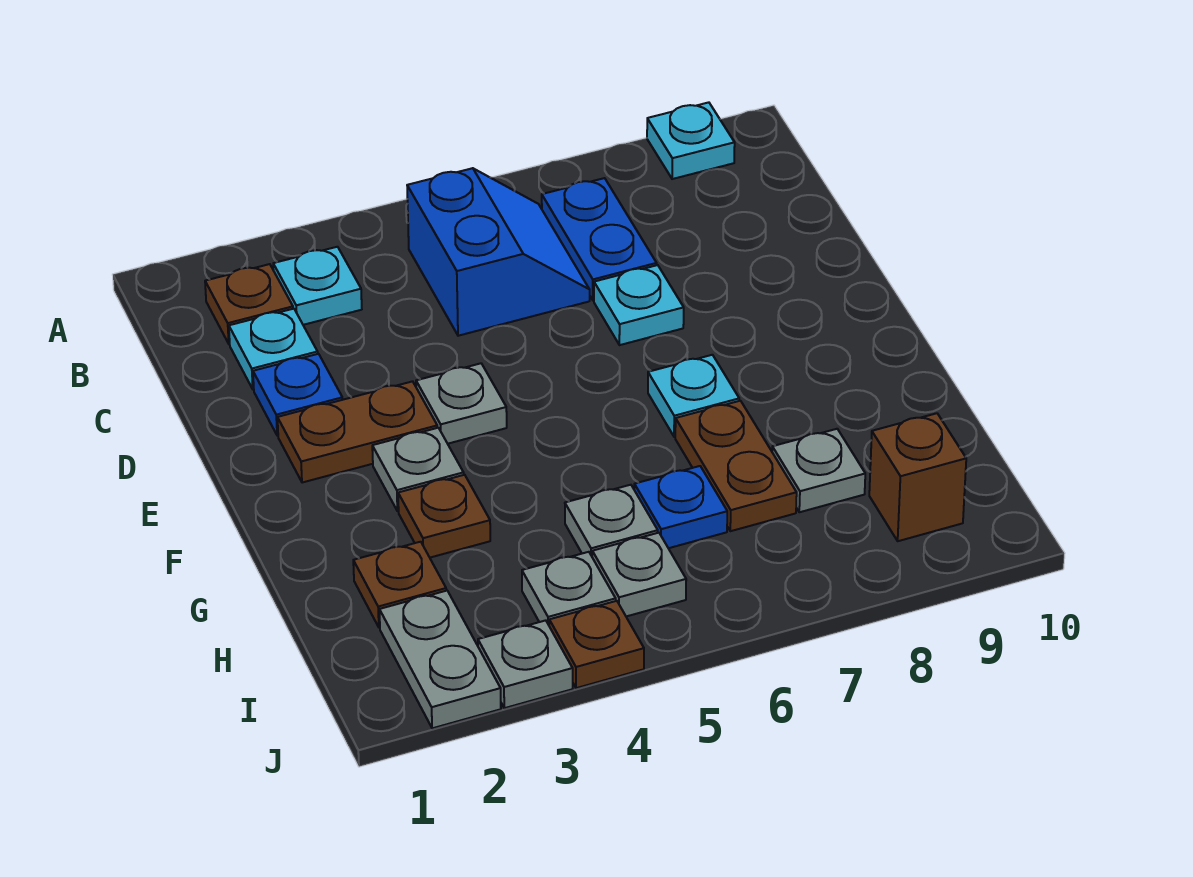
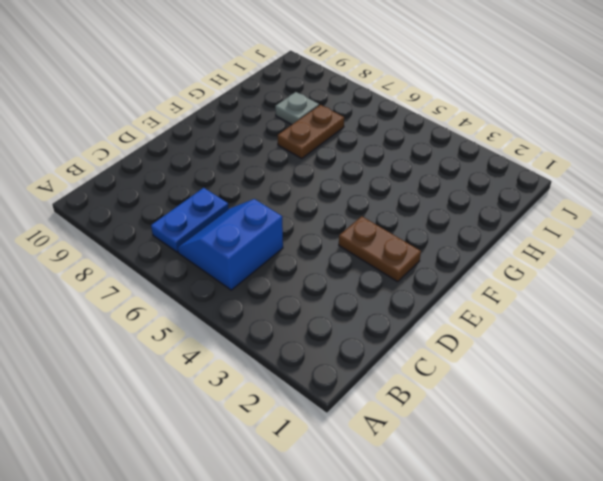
none -> cyan plate A9 level 1
none -> brown plate B2 level 1
none -> cyan plate B3 level 1

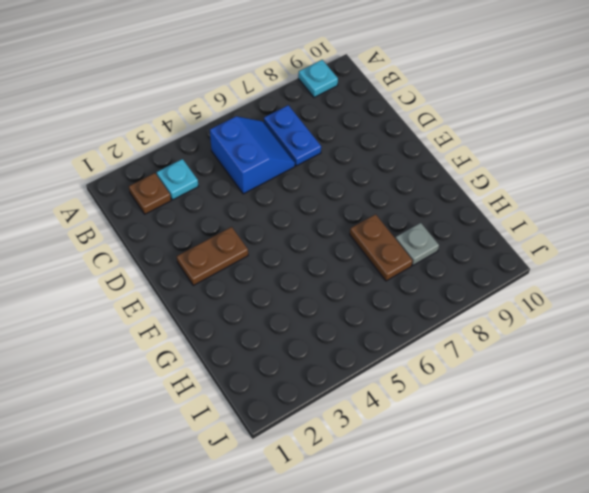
none -> cyan plate C2 level 1
none -> blue plate D2 level 1
none -> cyan plate D7 level 1

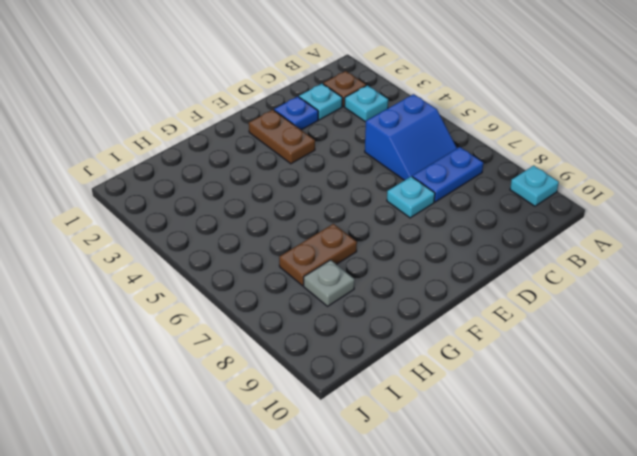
none -> grey plate E4 level 1
none -> grey plate F3 level 1
none -> cyan plate F7 level 1

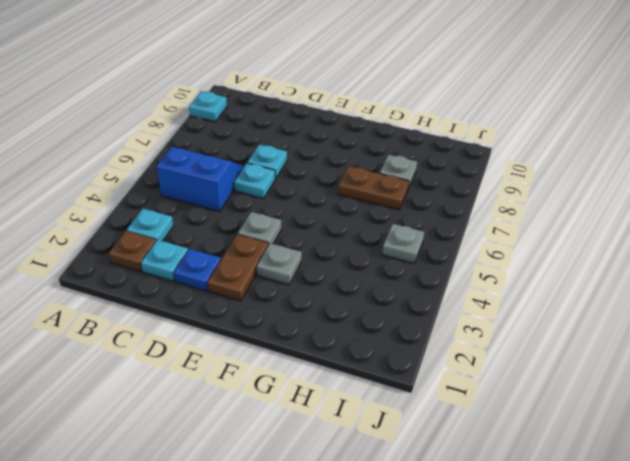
cyan plate D6 level 1 -> cyan plate F7 level 1
none -> blue plate B7:C7 level 1
none -> brown plate G3 level 1
none -> brown plate H2 level 1

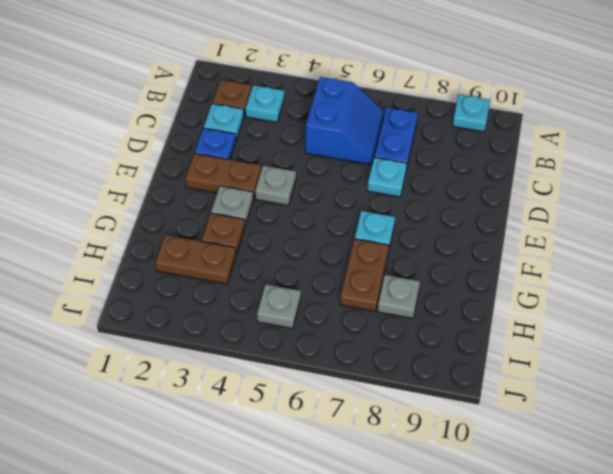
brown plate H2:H3 level 1 -> brown plate H2 level 1
none -> grey plate H5 level 1
none -> blue plate H6 level 1
none -> grey plate I2:J2 level 1

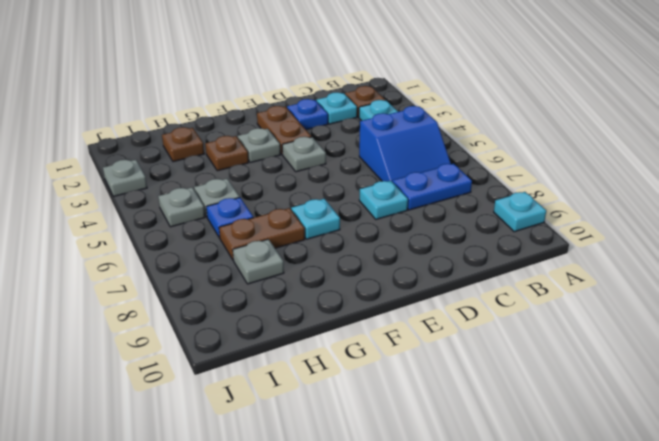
none -> grey plate I2:J2 level 1
none -> grey plate I4 level 1
none -> brown brick I9 level 1

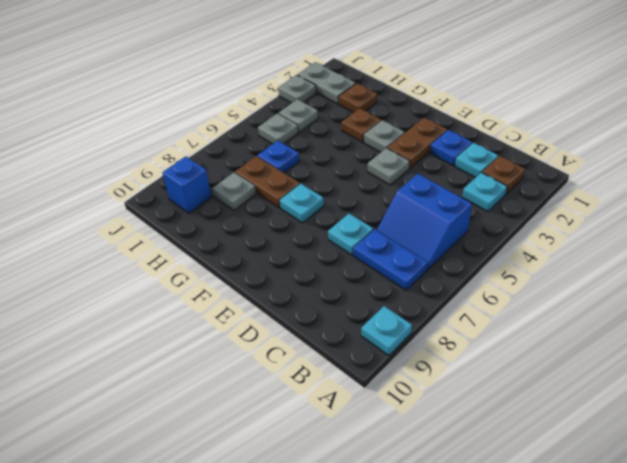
blue brick I9 level 1 -> brown brick I9 level 1
none -> grey plate H5 level 1
none -> brown plate J4 level 1

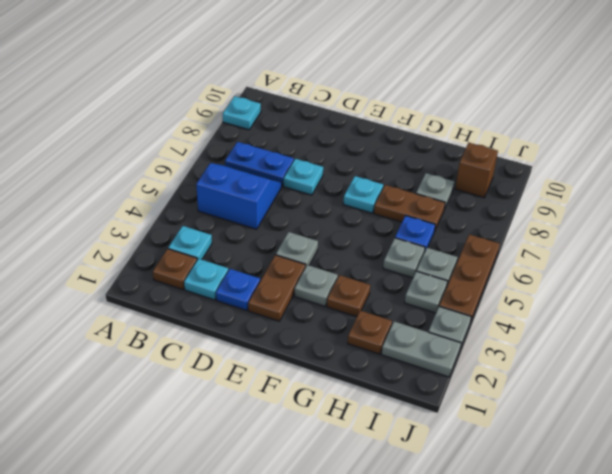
brown plate J4:J6 level 1 -> brown plate J4 level 1

